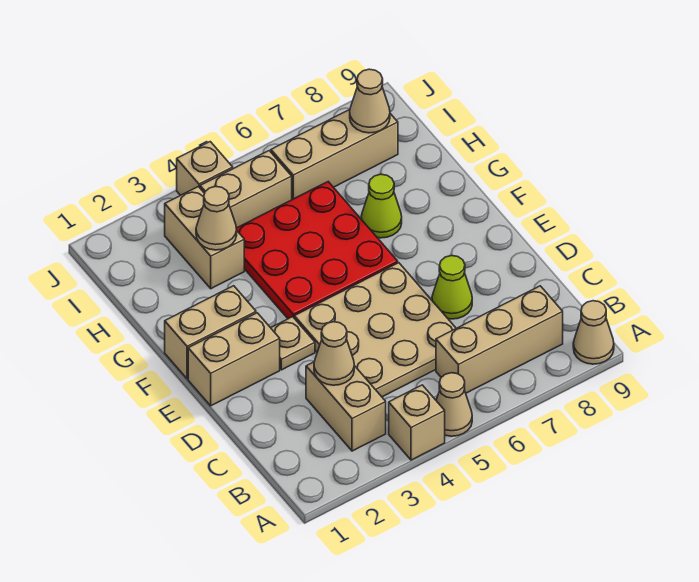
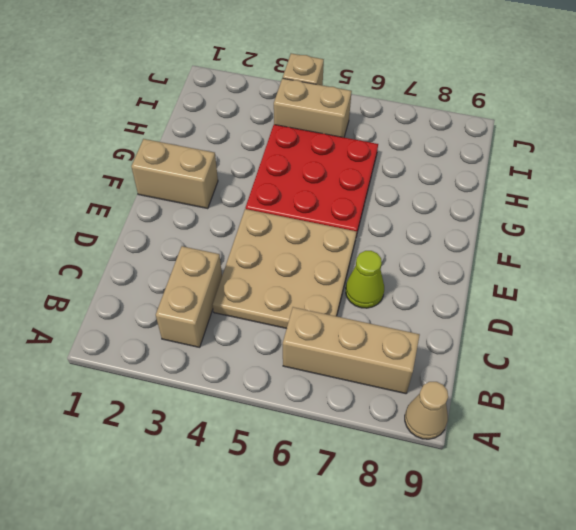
none -> tan brick A4 level 1
none -> tan cone A5 level 1
none -> tan brick E1:E2 level 1

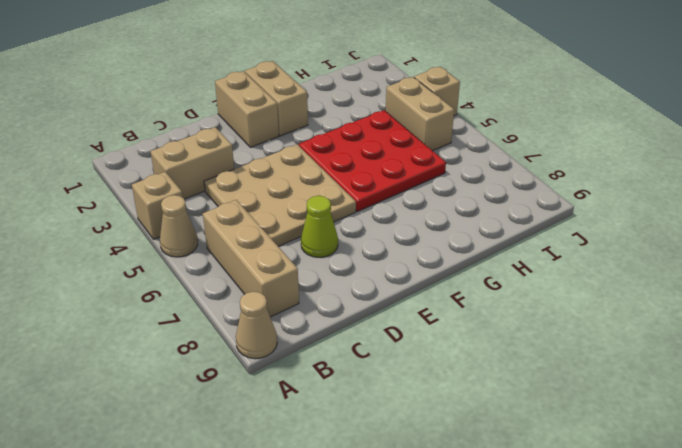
none -> tan plate E3 level 1
none -> lime cone G7 level 1
none -> tan brick H3:I3 level 1

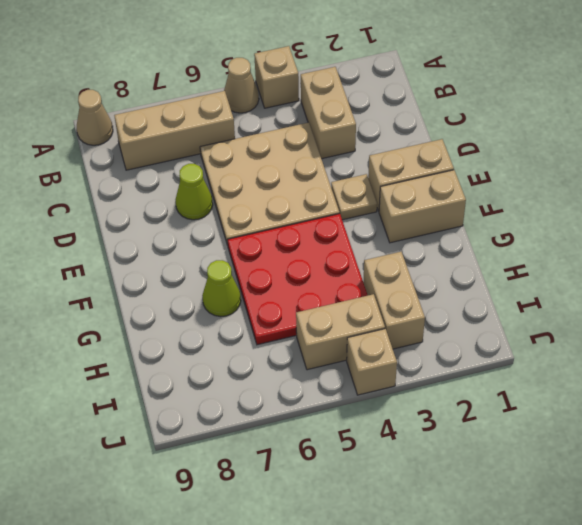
none -> tan brick I6:I8 level 1
none -> tan cone C3 level 2
none -> tan cone H3 level 2

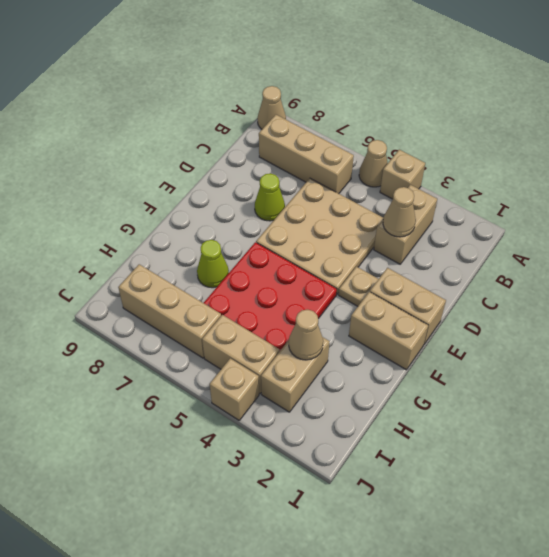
none -> tan cone I8 level 2

